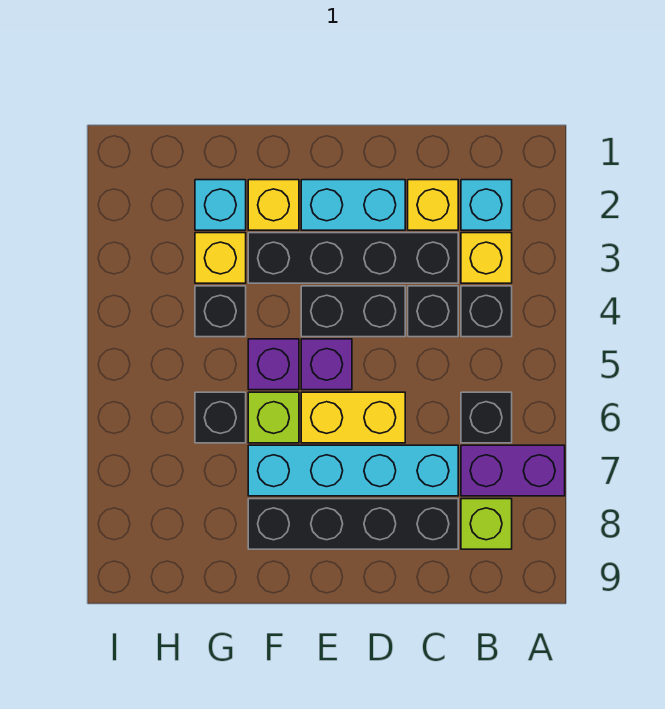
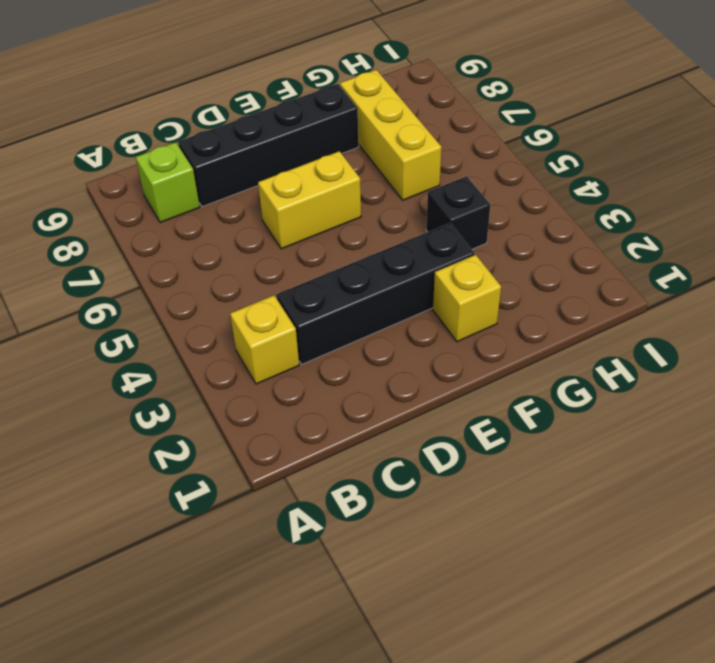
yellow brick G6:G8 level 1 -> black brick G6 level 1
none -> purple brick A7:B7 level 1
none -> cyan brick B2 level 1
none -> black brick B4 level 1

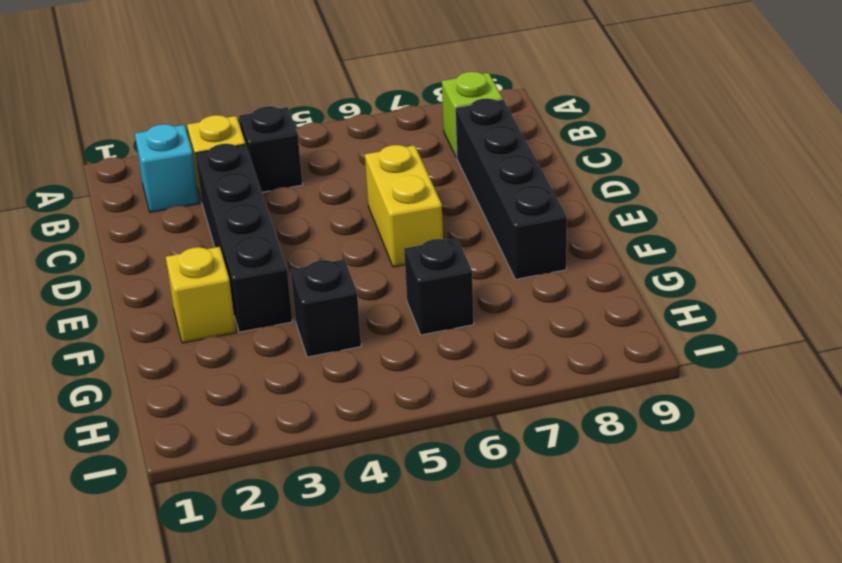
none -> purple brick A7:B7 level 1
none -> black brick B6 level 1
none -> yellow brick C2 level 1

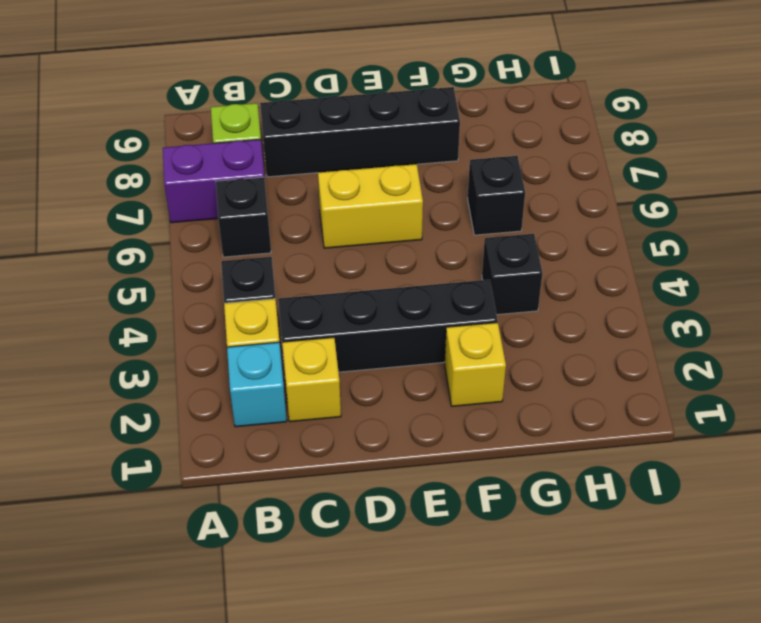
none -> black brick C4 level 1
none -> cyan brick C7:F7 level 1
none -> cyan brick D2:E2 level 1

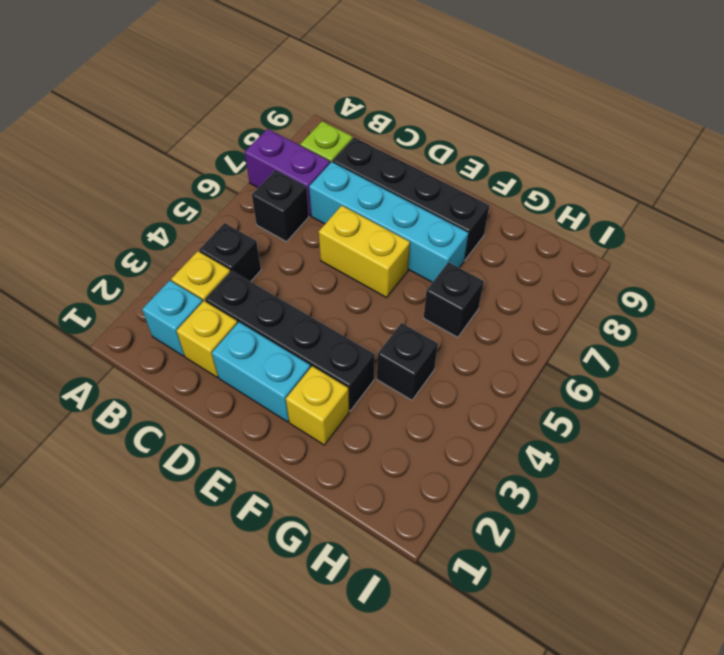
none -> black brick C4 level 1
none -> black brick D4:E4 level 1
none -> purple brick E5 level 1

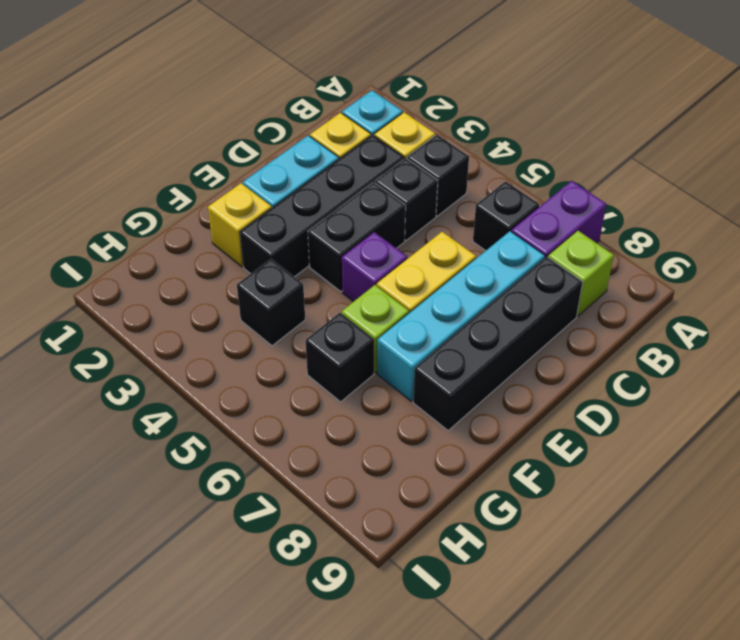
none -> purple brick F5 level 1
none -> cyan brick G2 level 1
none -> yellow brick G3 level 1

